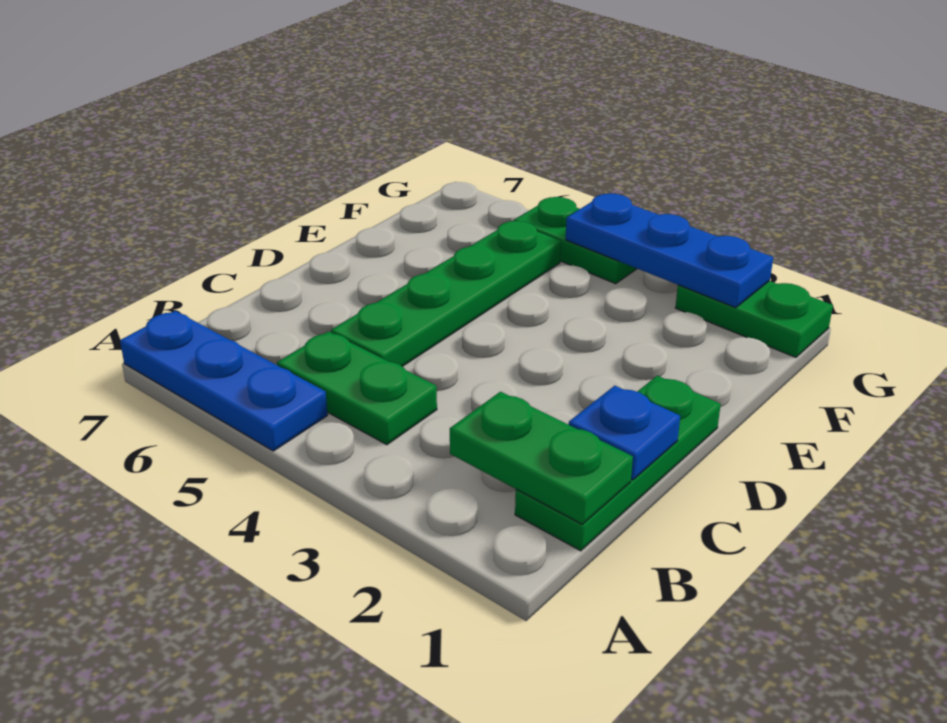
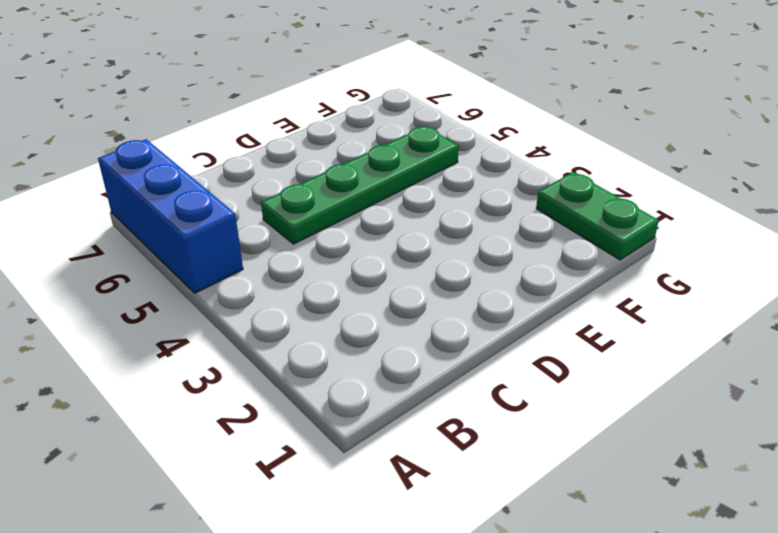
blue brick A5:A7 level 1 -> blue plate A5:A7 level 1
none -> green plate B1:D1 level 1
none -> green plate B4:B5 level 1

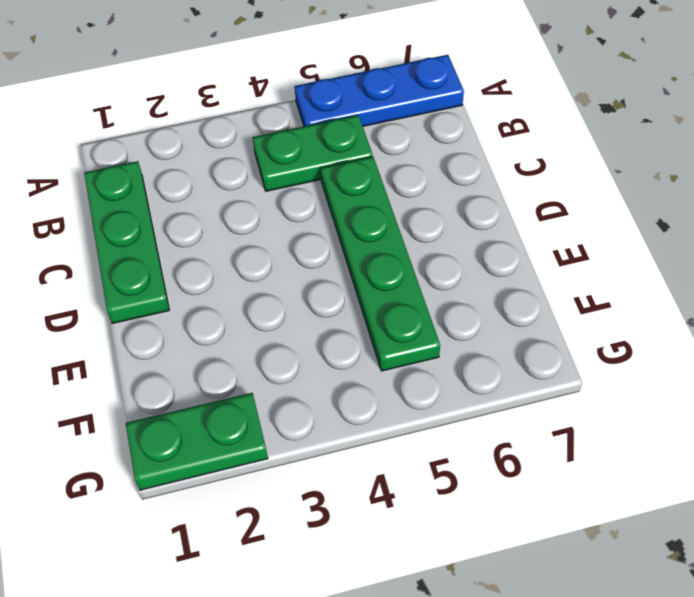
none -> green plate G4:G5 level 1
none -> green plate B1:B2 level 2

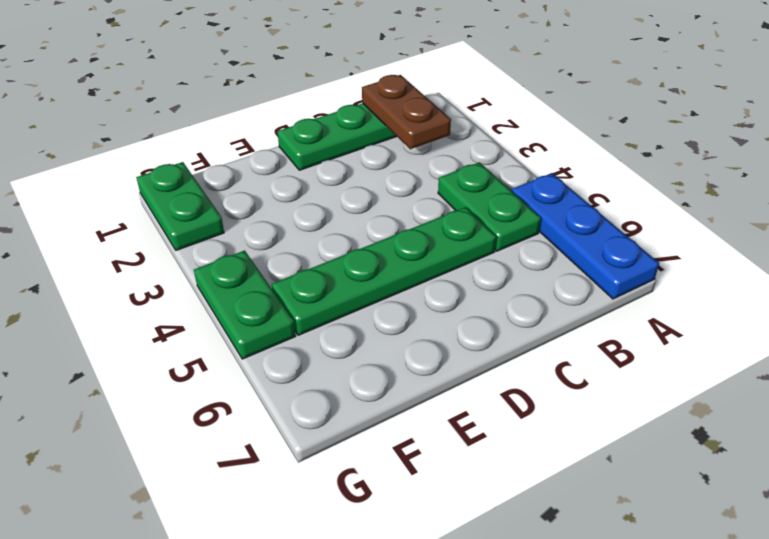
brown plate B1:B2 level 2 -> green plate B1:B2 level 2
none -> blue plate C1 level 2
none -> blue plate G2:G4 level 2

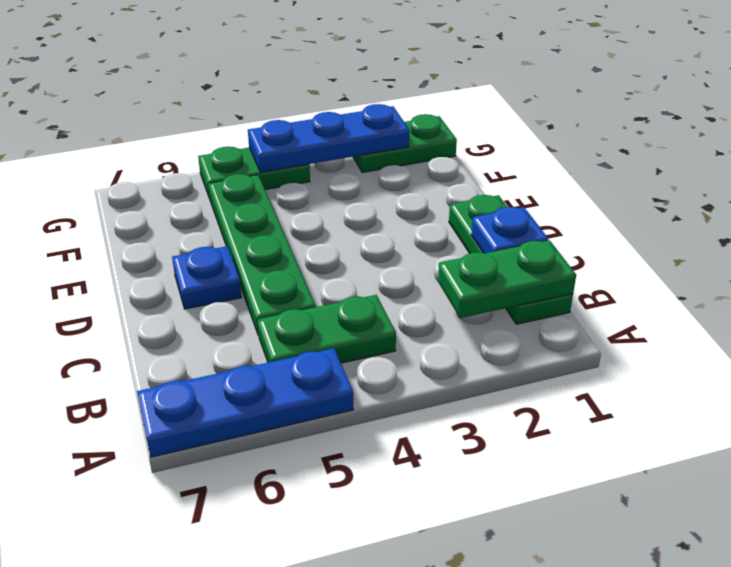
blue plate D6 level 1 -> none

